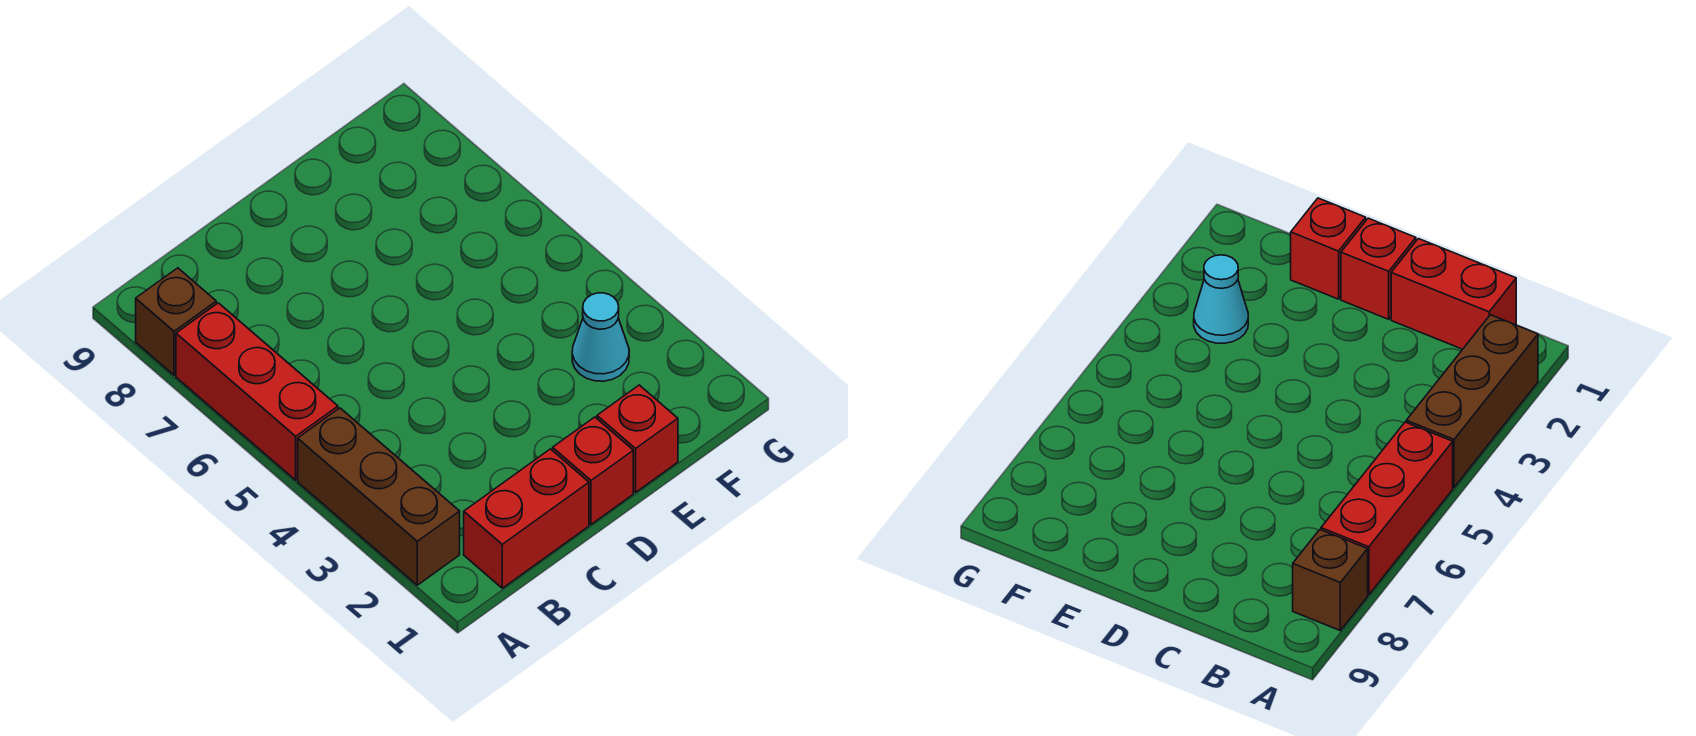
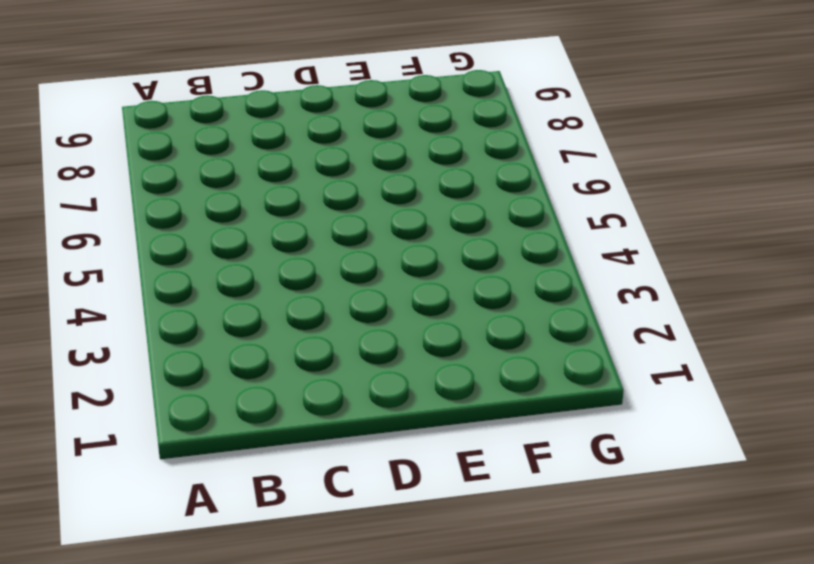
none -> brown brick A2:A4 level 1
none -> red brick A5:A7 level 1

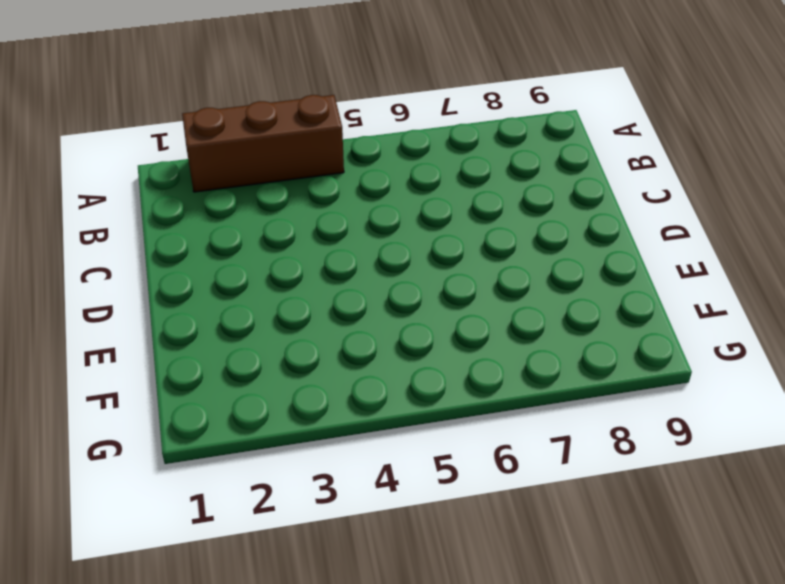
none -> red brick A5:A7 level 1
none -> brown brick A8 level 1

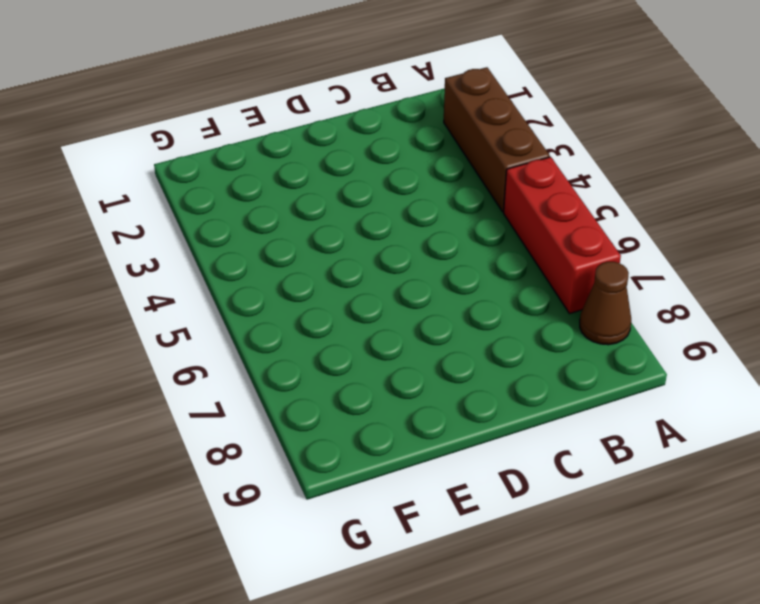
brown cone A8 level 1 -> brown brick A8 level 1
none -> red brick B1:C1 level 1
none -> red brick D1 level 1

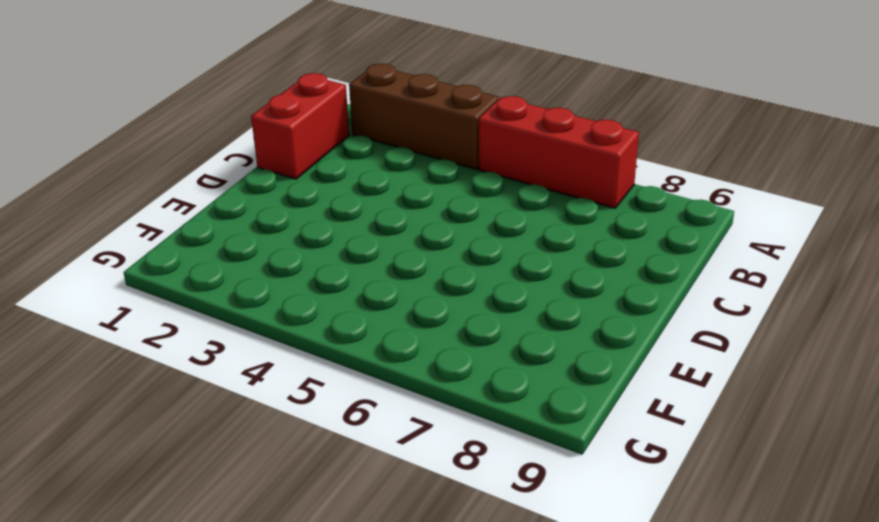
none -> brown brick A8 level 1
none -> red brick D1 level 1

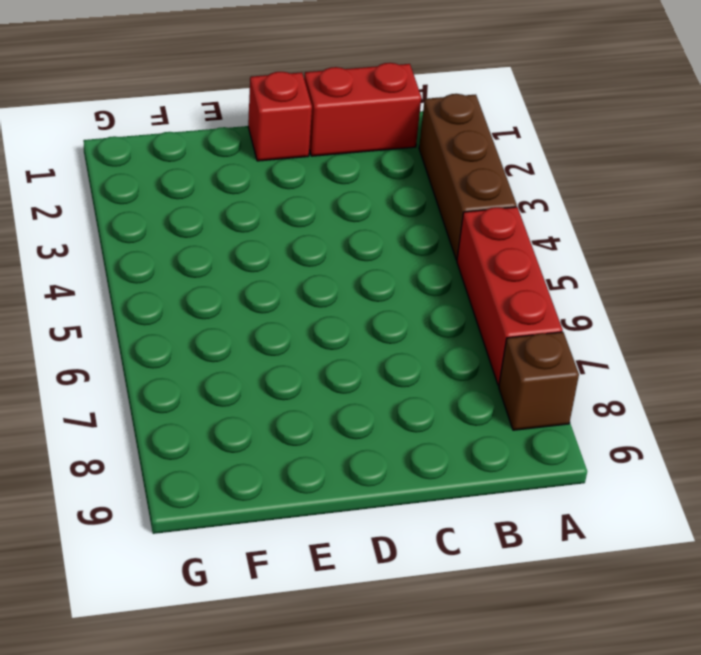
none -> red brick E1 level 1
none -> cyan cone F3 level 1

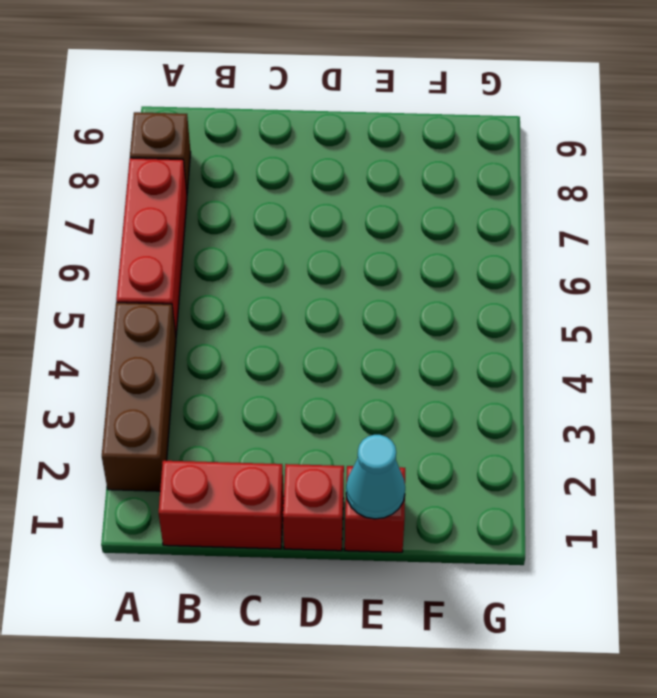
cyan cone E1 level 2 -> cyan cone F3 level 1

